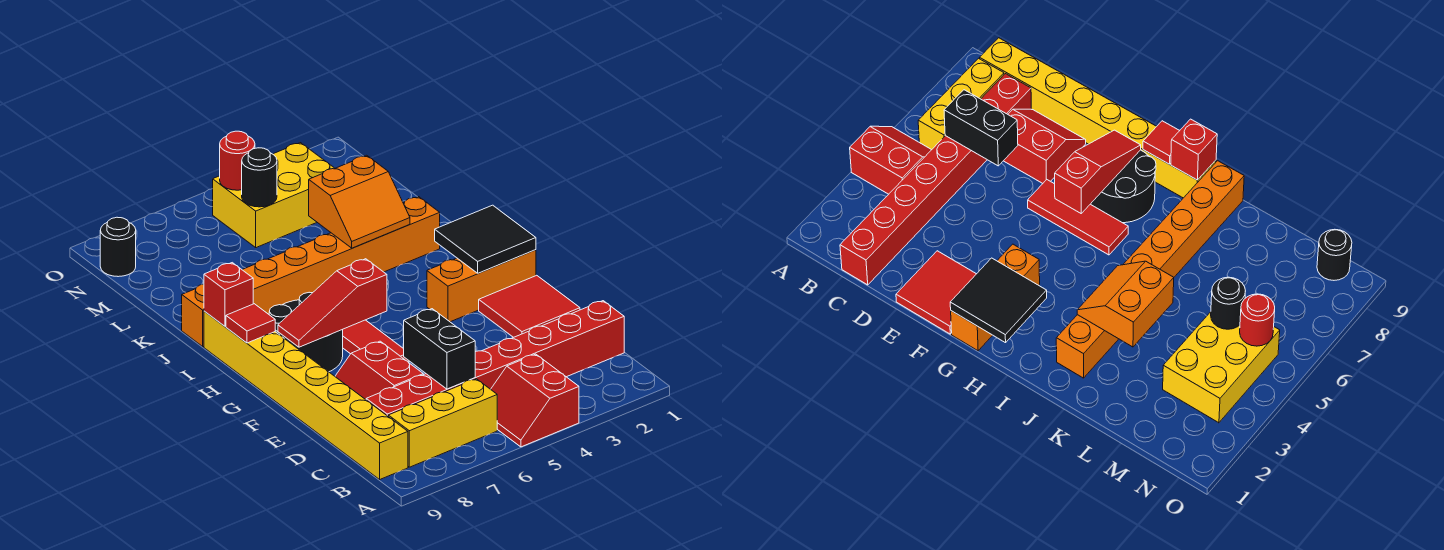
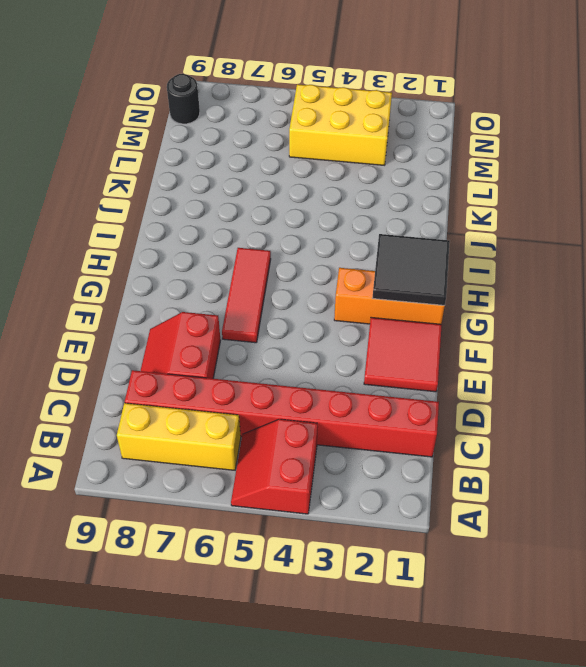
none -> yellow brick B9:I9 level 1
none -> black round brick G7:H8 level 1
none -> orange brick J2:J9 level 1

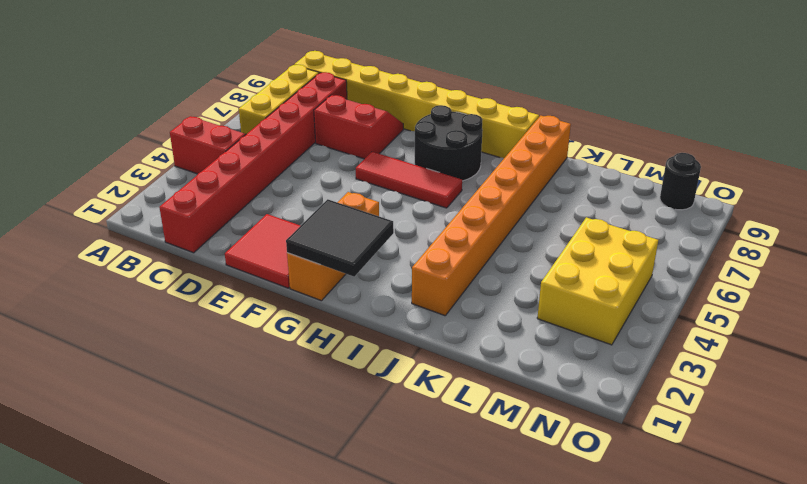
none -> black brick C6:D6 level 2
none -> red slope G6:G8 level 2 top 6
none -> red tile H9 level 2

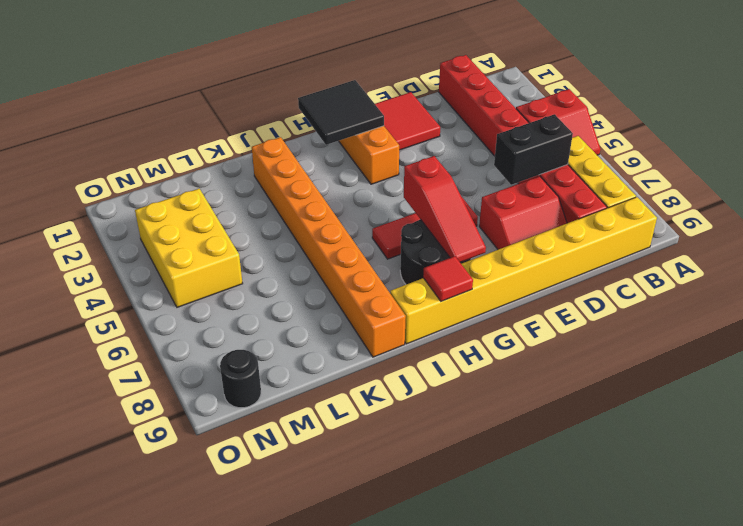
none -> red brick I9 level 2
none -> orange slope J3:K4 level 2 top K
none -> black round brick M5 level 2

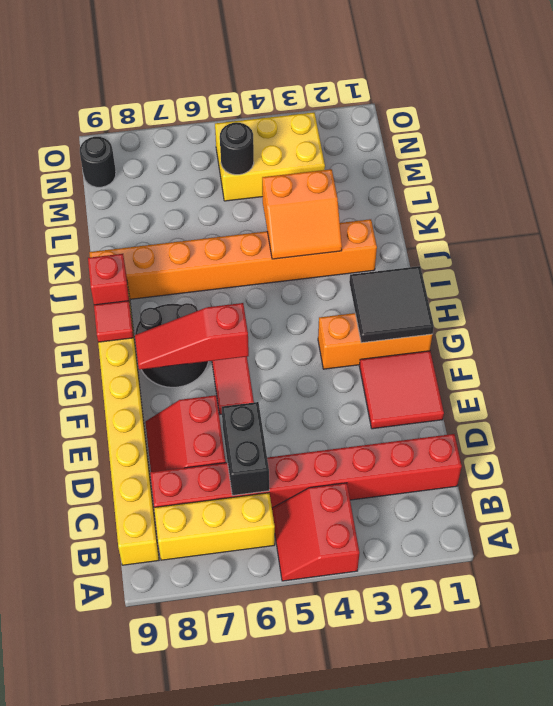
none -> red round brick N5 level 2

